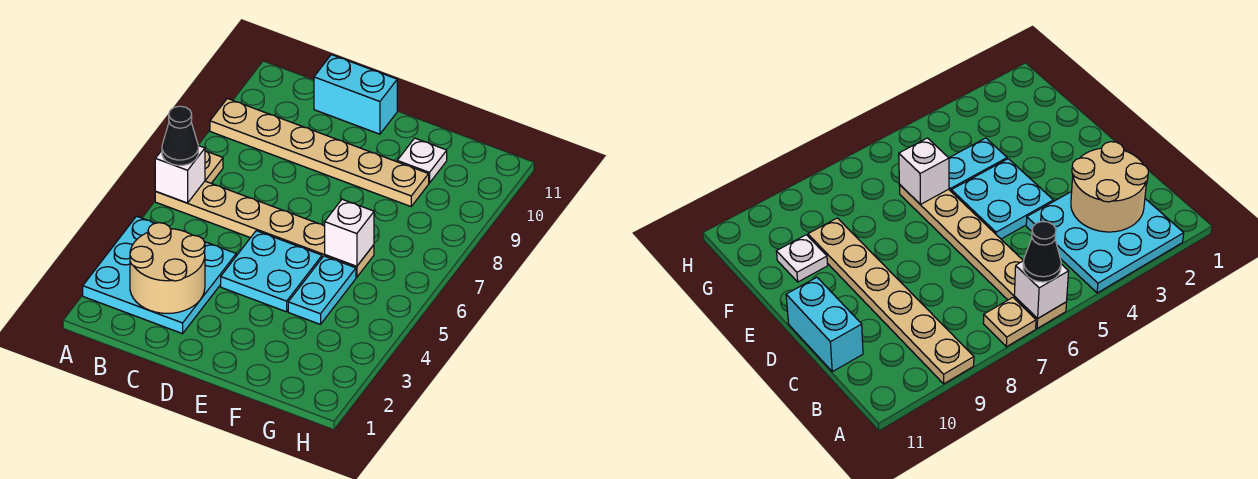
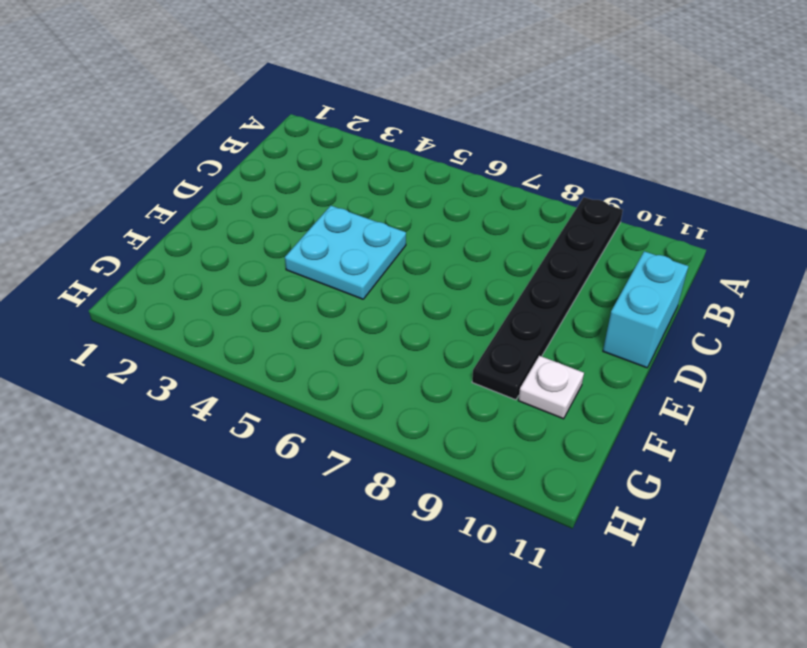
black plate A9:F9 level 1 -> tan plate A9:F9 level 1
none -> cyan plate A2:C4 level 1
none -> tan plate A6:F6 level 1
none -> tan plate A7 level 1

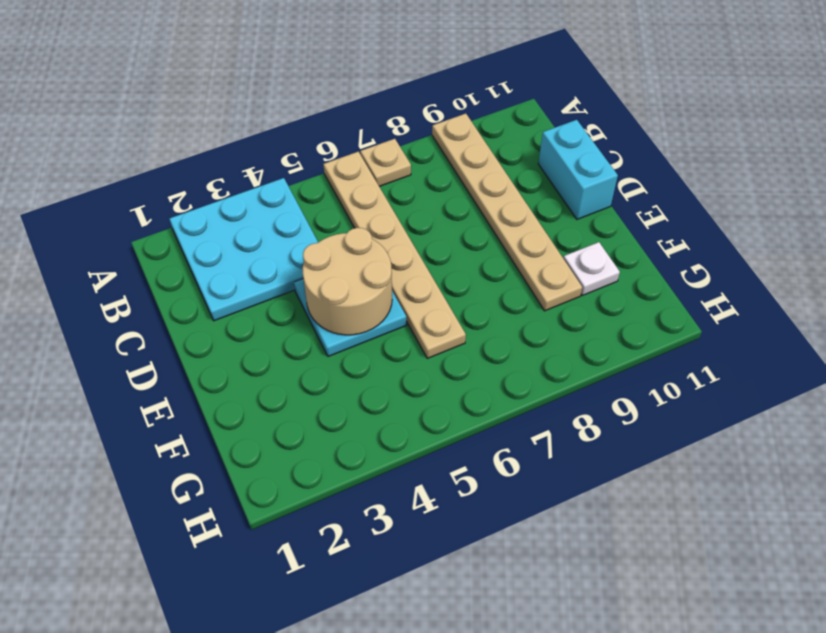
tan round brick D4:E5 level 2 -> tan round brick B2:C3 level 2
none -> cyan plate F4:F5 level 1
none -> white brick A6 level 2
none -> white brick F6 level 2

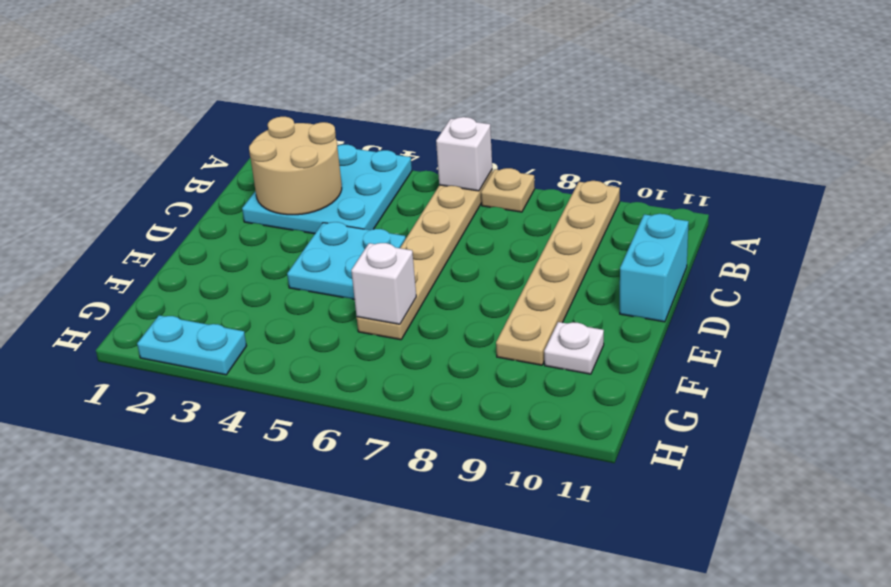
cyan plate H2:H3 level 1 -> cyan plate F4:F5 level 1
none -> black cone A6 level 3

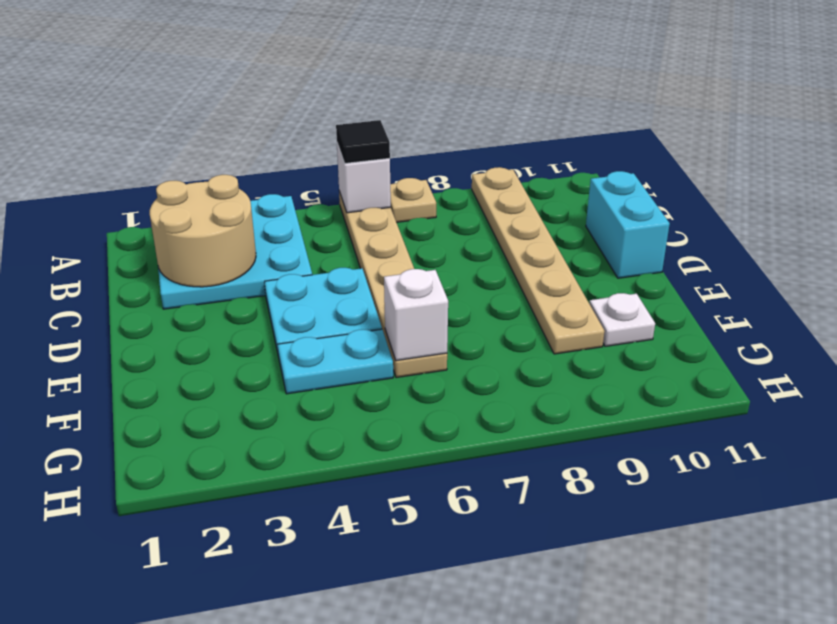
black tile A6 level 3 -> black cone A6 level 3

